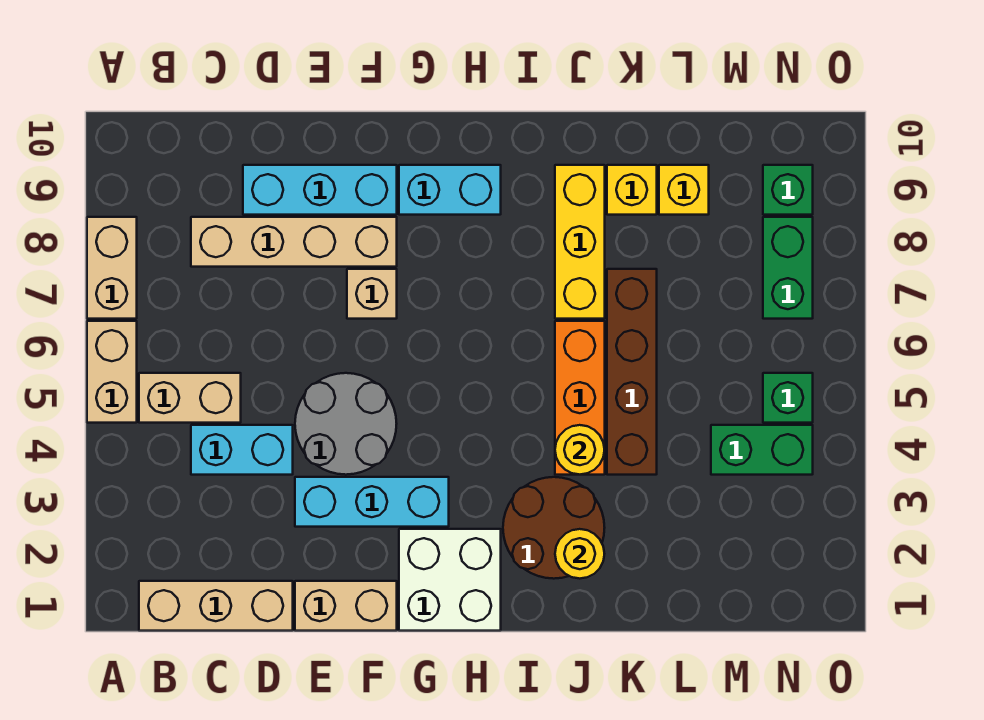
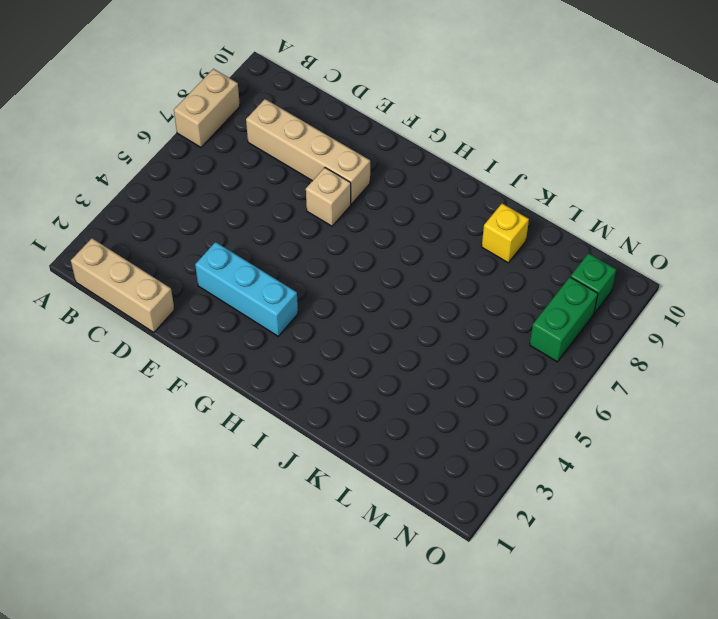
none -> tan brick A5:A6 level 1
none -> tan brick B5:C5 level 1
none -> cyan brick C4:D4 level 1

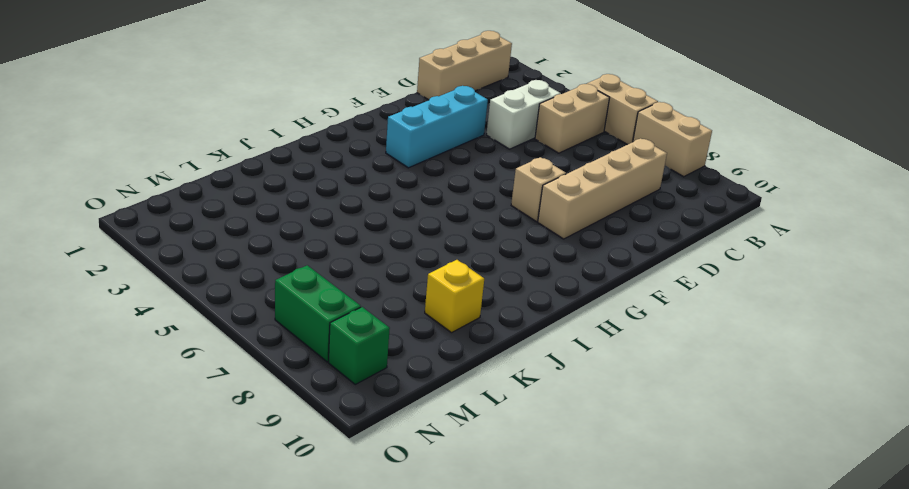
white brick C4:D4 level 1 -> cyan brick C4:D4 level 1
none -> cyan brick D9:F9 level 1
none -> tan brick E1:F1 level 1
none -> grey round brick E4:F5 level 1

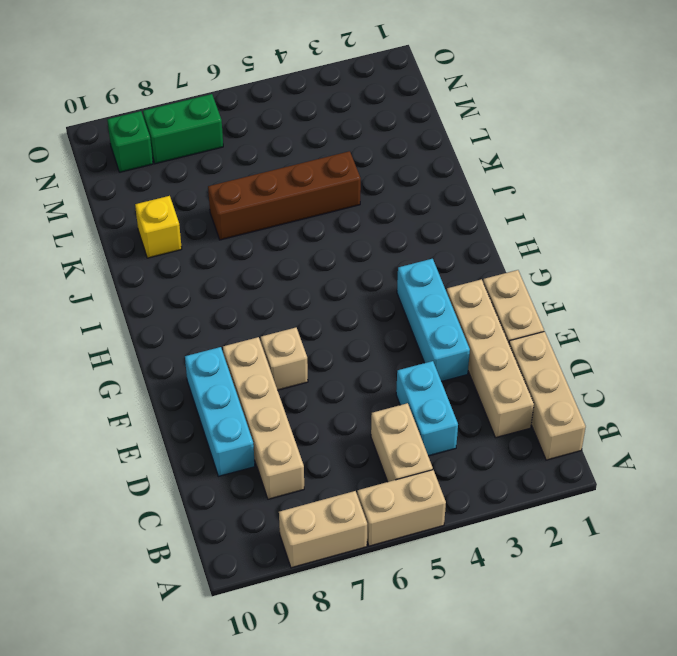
tan brick C2:F2 level 1 -> none
none -> grey round brick E4:F5 level 1
none -> white brick G1:H2 level 1
none -> cyan brick G9:H9 level 1

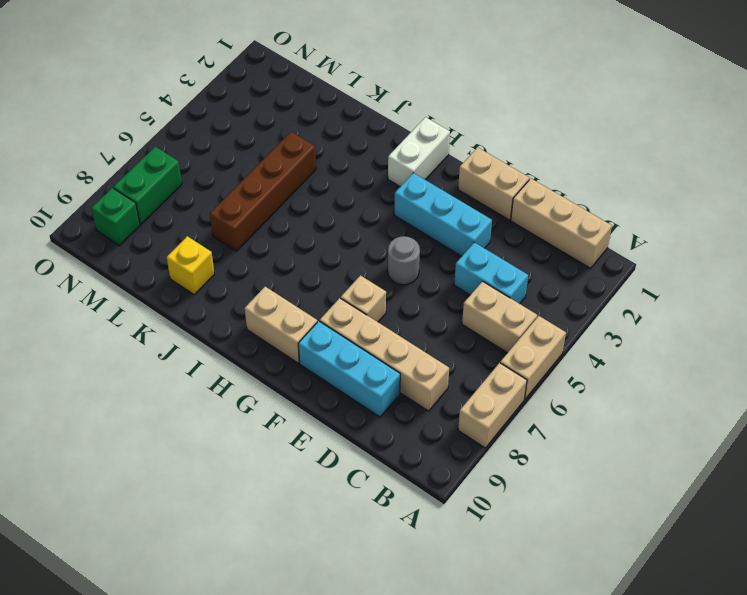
grey round brick F5 level 1 -> grey round brick E4:F5 level 1
tan brick G9:H9 level 1 -> cyan brick G9:H9 level 1
white brick H1:H2 level 1 -> white brick G1:H2 level 1
none -> brown round brick I2:J3 level 1
none -> orange brick J4:J6 level 1
none -> yellow brick J7:J9 level 1

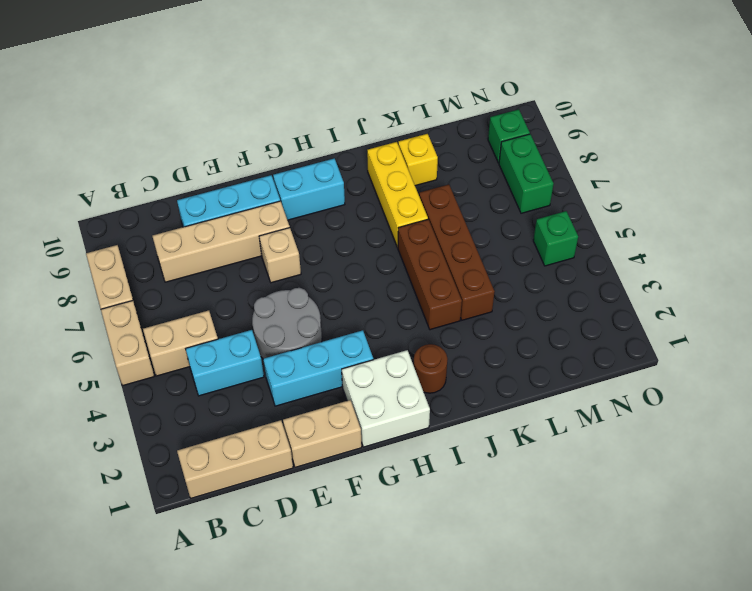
brown round brick I2 level 1 -> brown round brick I2:J3 level 1
brown brick J4:J6 level 1 -> orange brick J4:J6 level 1
none -> yellow brick L9 level 1
none -> green brick M4:N4 level 1
none -> yellow round brick J2 level 2

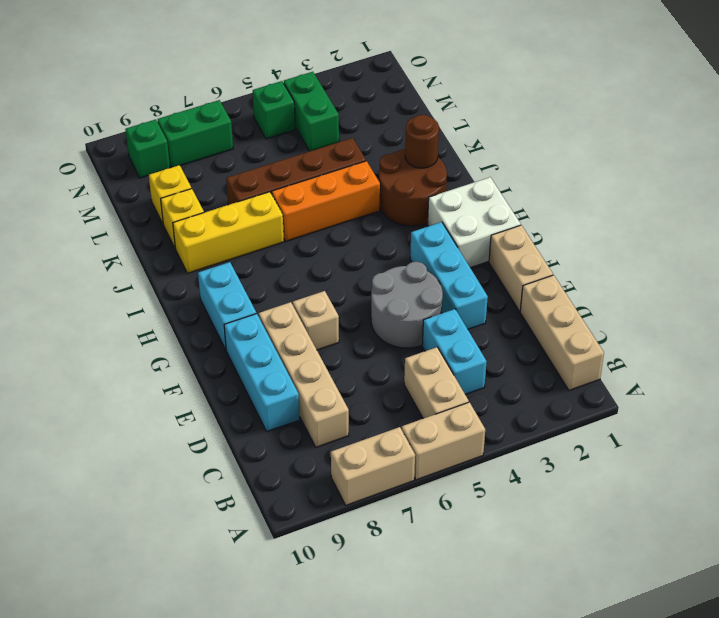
brown round brick J2 level 2 -> yellow round brick J2 level 2
none -> yellow round brick J4 level 2

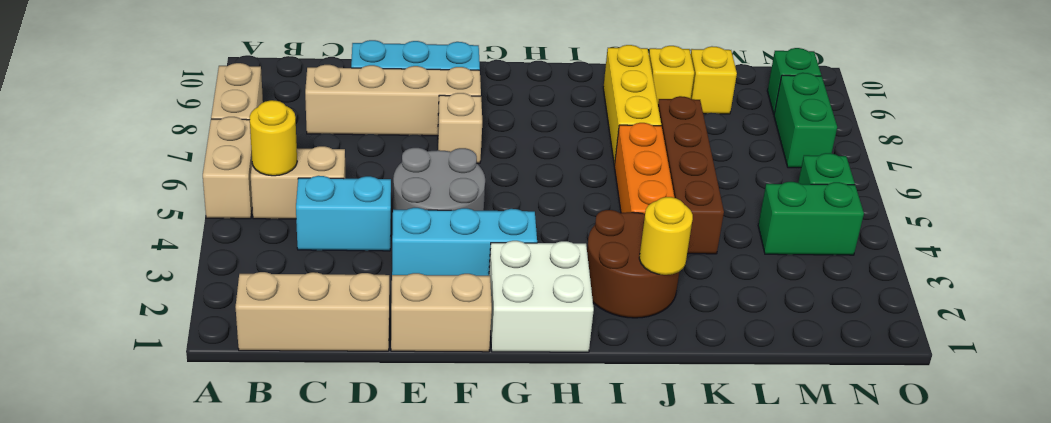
yellow round brick B5 level 2 -> yellow round brick J4 level 2
none -> cyan brick G9:H9 level 1

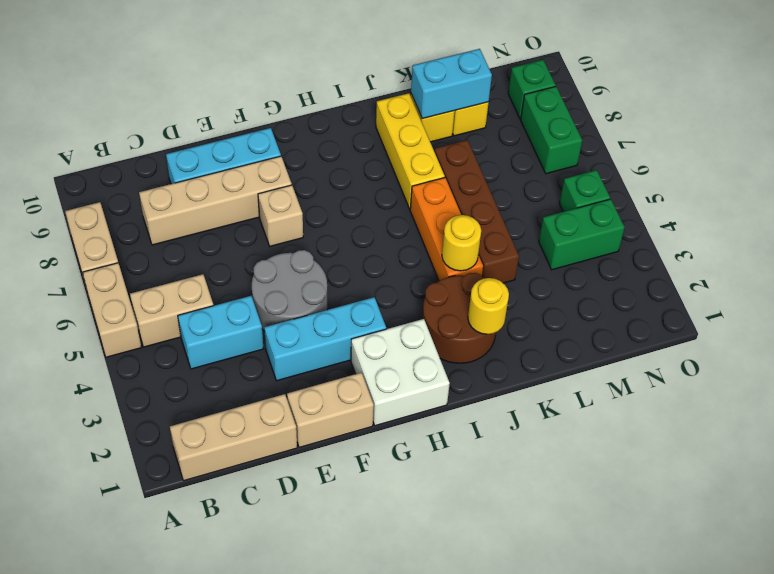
cyan brick K9:L9 level 2 -> cyan brick G9:H9 level 1

